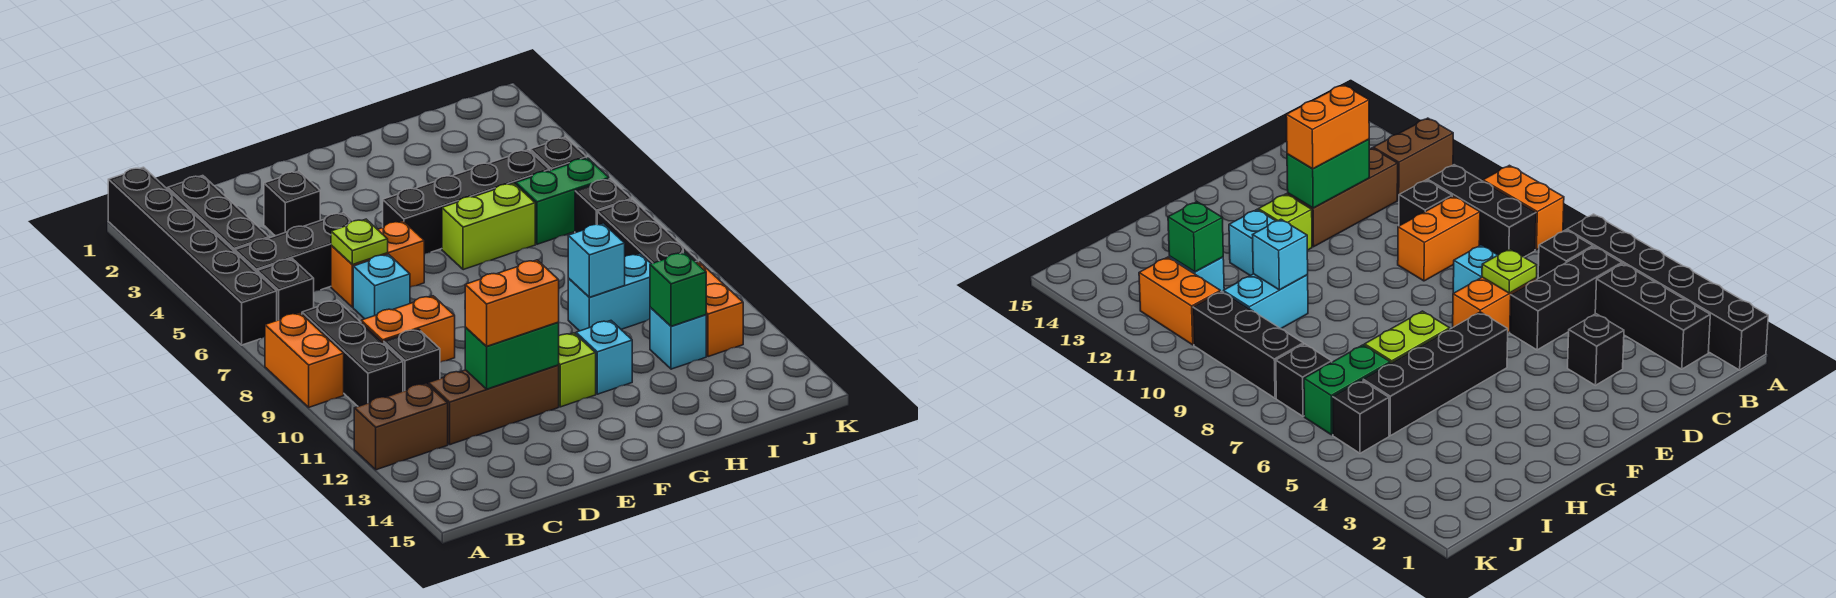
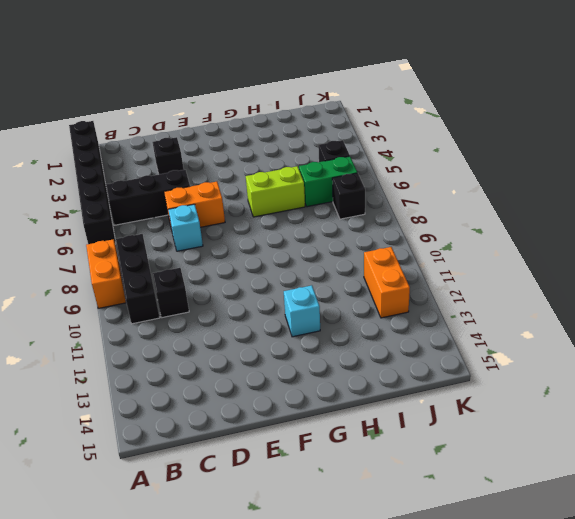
none -> brown brick A12:B12 level 1
none -> black brick B2:B4 level 1
none -> black brick B6 level 1

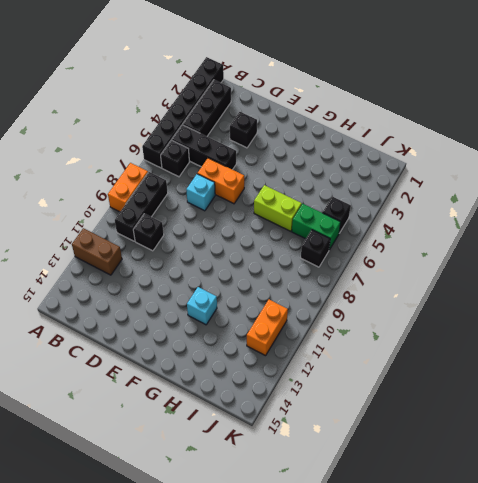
none -> orange brick C9:D9 level 1
none -> brown brick C12:E12 level 1
none -> black brick F5:I5 level 1

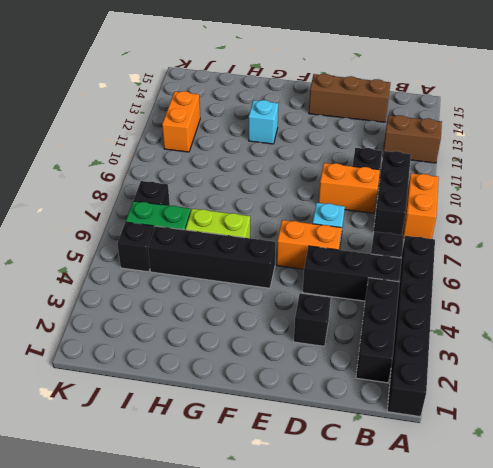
brown brick C14:E14 level 1 -> brown brick C12:E12 level 1
none -> lime brick F12 level 1
none -> cyan brick H10:I10 level 1
none -> cyan brick I12 level 1

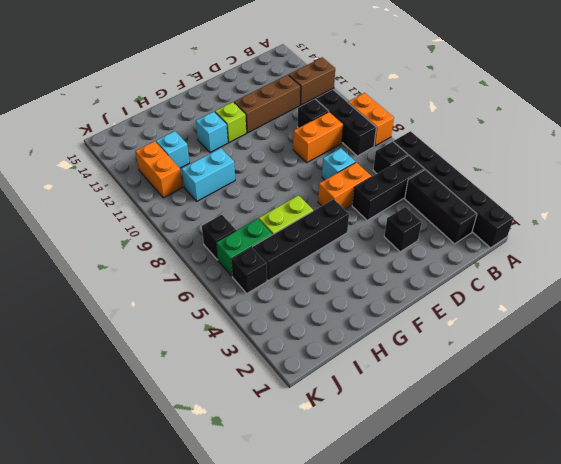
none -> black brick J8:J10 level 1
none -> lime plate D6 level 2
none -> green brick D12:E12 level 2

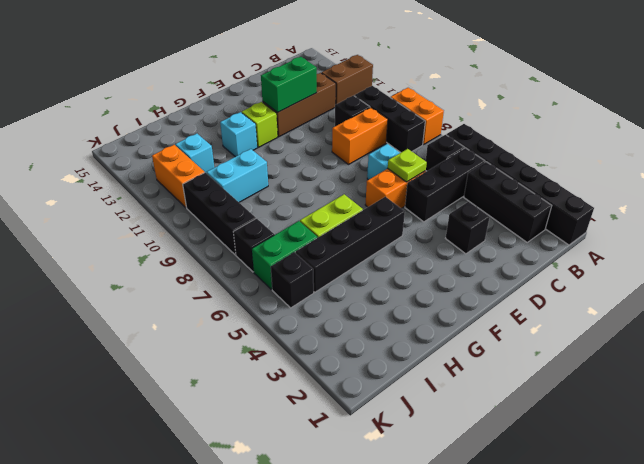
none -> cyan brick H10 level 2
none -> green brick I12 level 2
none -> orange brick D12:E12 level 3

